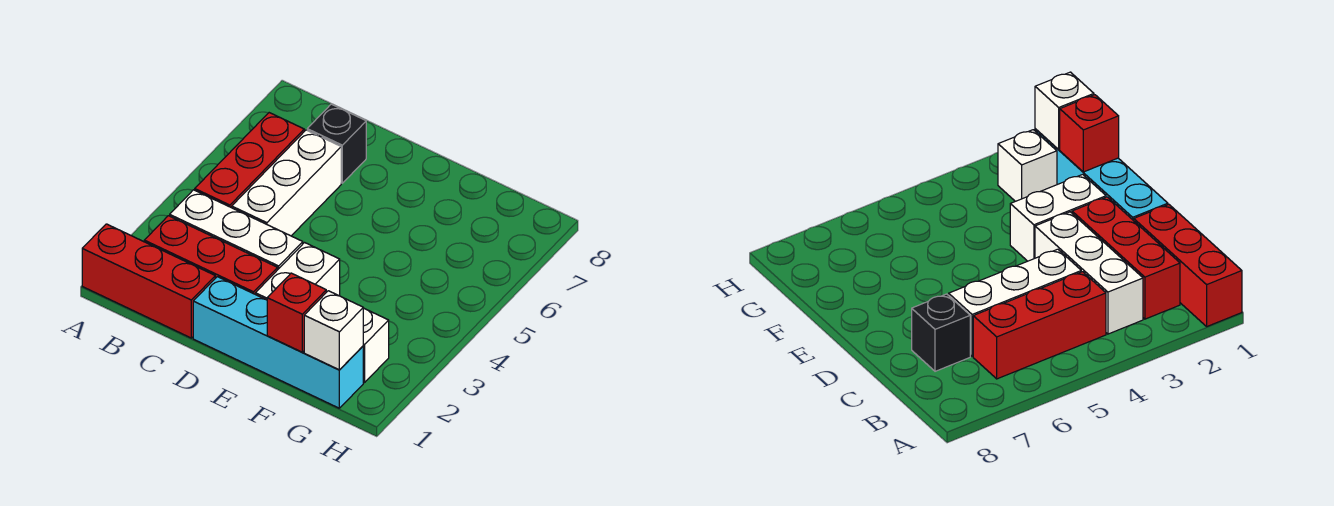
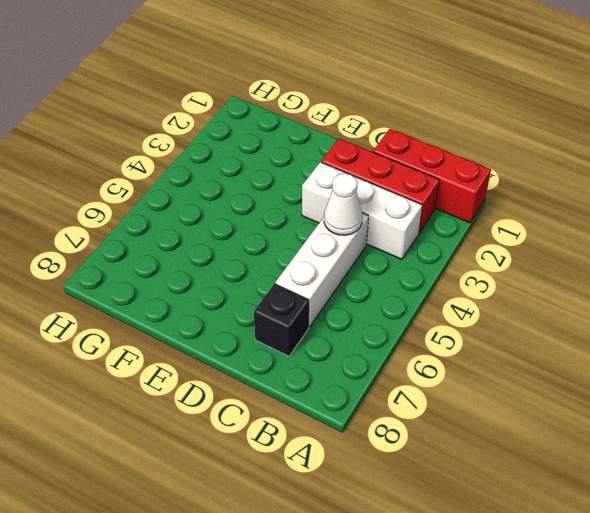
white cone C4 level 2 -> none
none -> red brick B4:B6 level 1
none -> cyan brick D1:G1 level 1

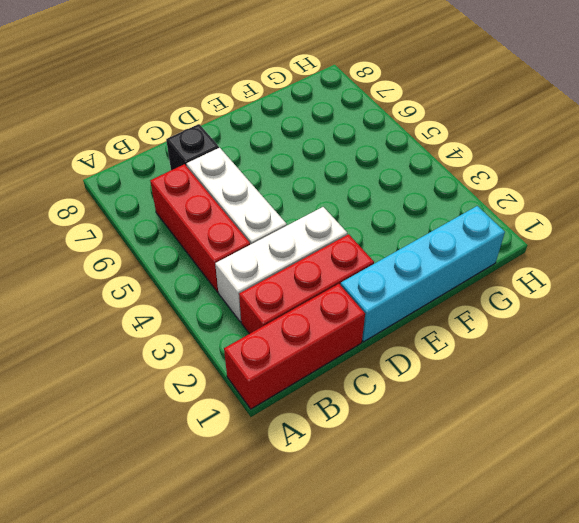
none -> white brick E2:E3 level 1
none -> white brick G2 level 1

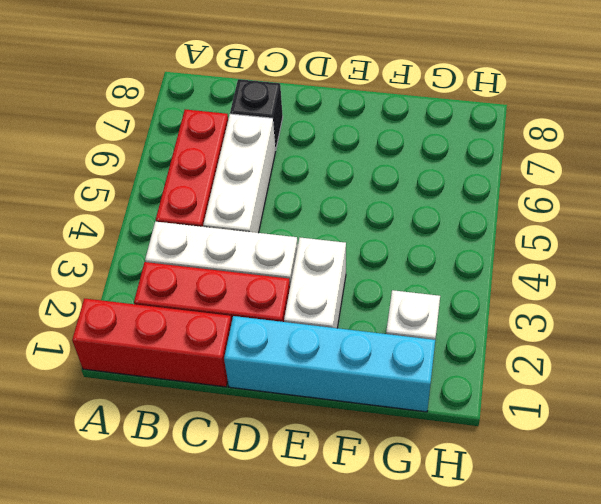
none -> red brick F1 level 2
none -> white brick G1 level 2

